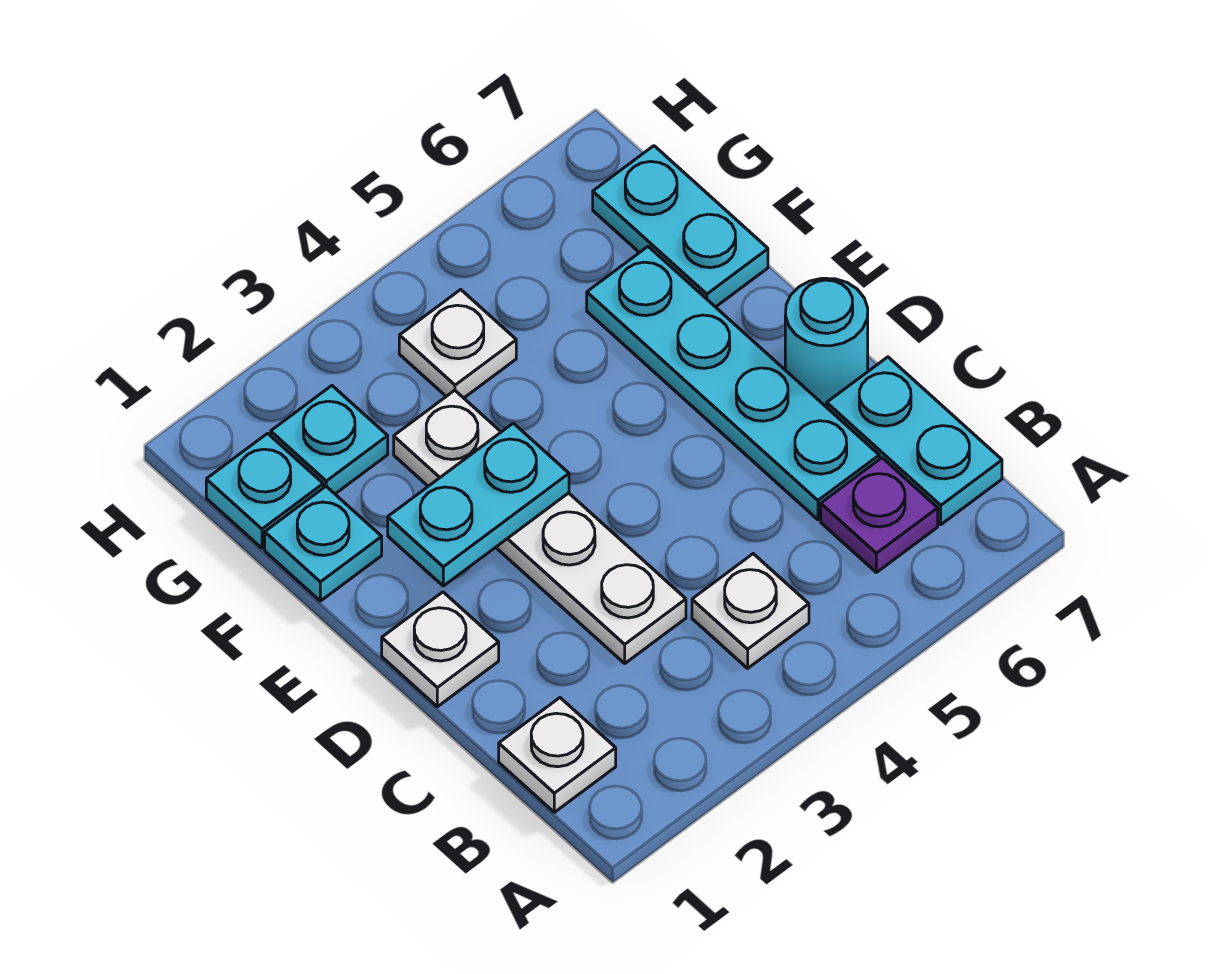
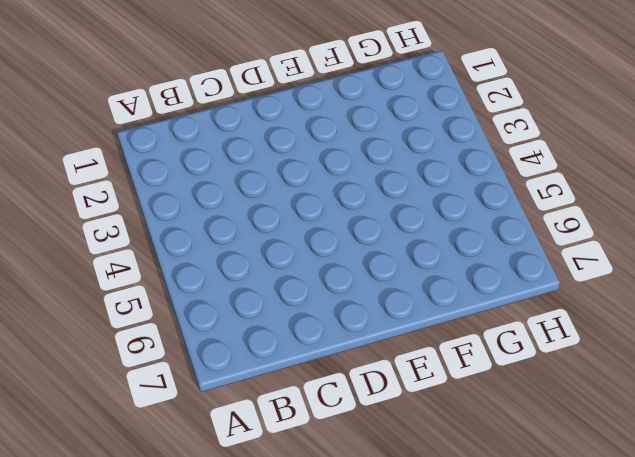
none -> white plate B1 level 1
none -> white plate B4 level 1
none -> purple plate B6 level 1

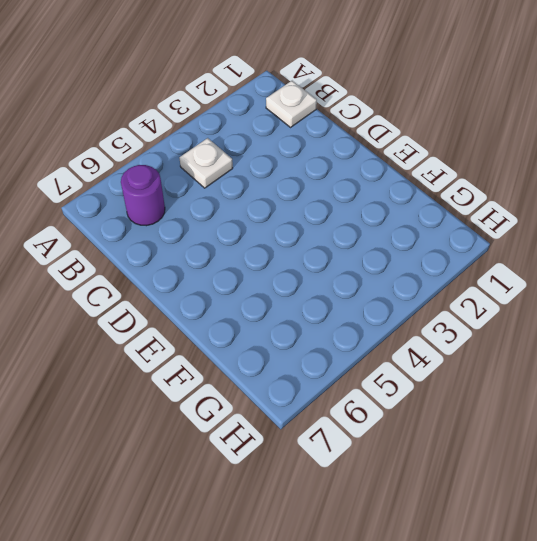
purple round brick B6 level 1 -> purple plate B6 level 1
none -> cyan plate B7:C7 level 1
none -> white plate C3:F3 level 1
none -> cyan plate C6:F6 level 1

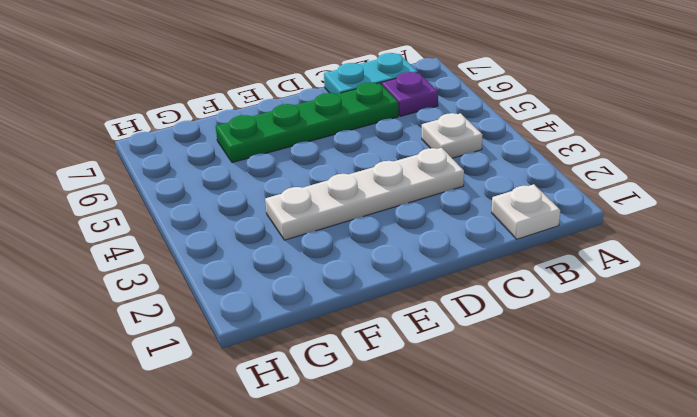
green plate C6:F6 level 1 -> cyan plate C6:F6 level 1
none -> white plate D1 level 1
none -> cyan round brick D7 level 1
none -> cyan plate F1 level 1

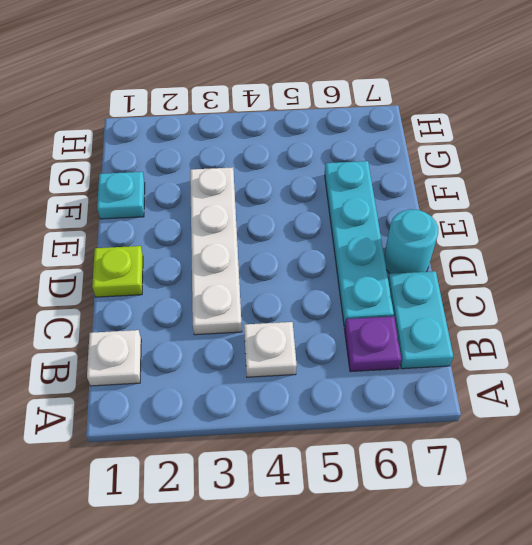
lime plate D1 level 1 -> white plate D1 level 1
none -> cyan plate F7:G7 level 1
none -> cyan plate G1 level 1
none -> cyan plate G2 level 1

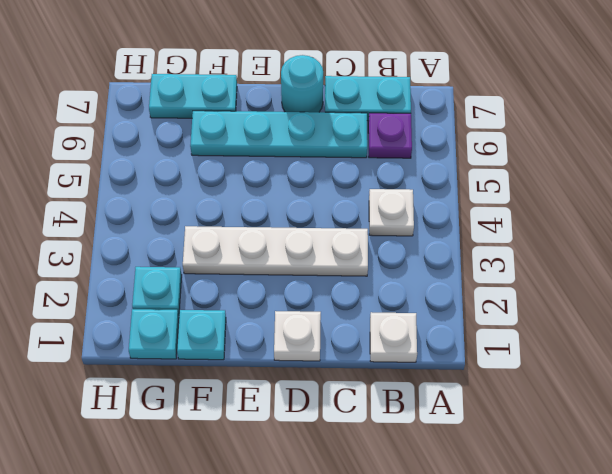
none -> white plate G4 level 1
none -> cyan plate E2:E3 level 2

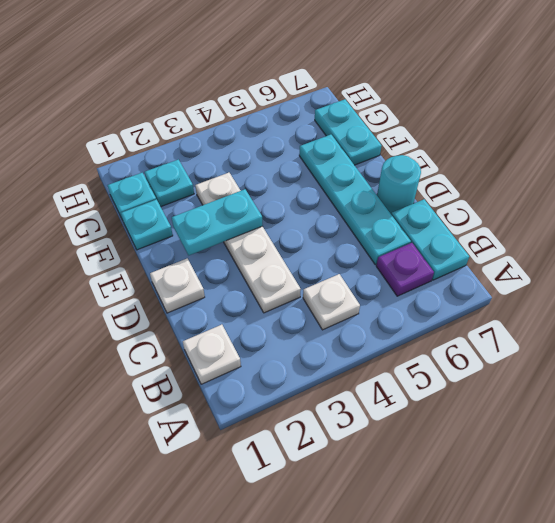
none -> white plate G4 level 1

